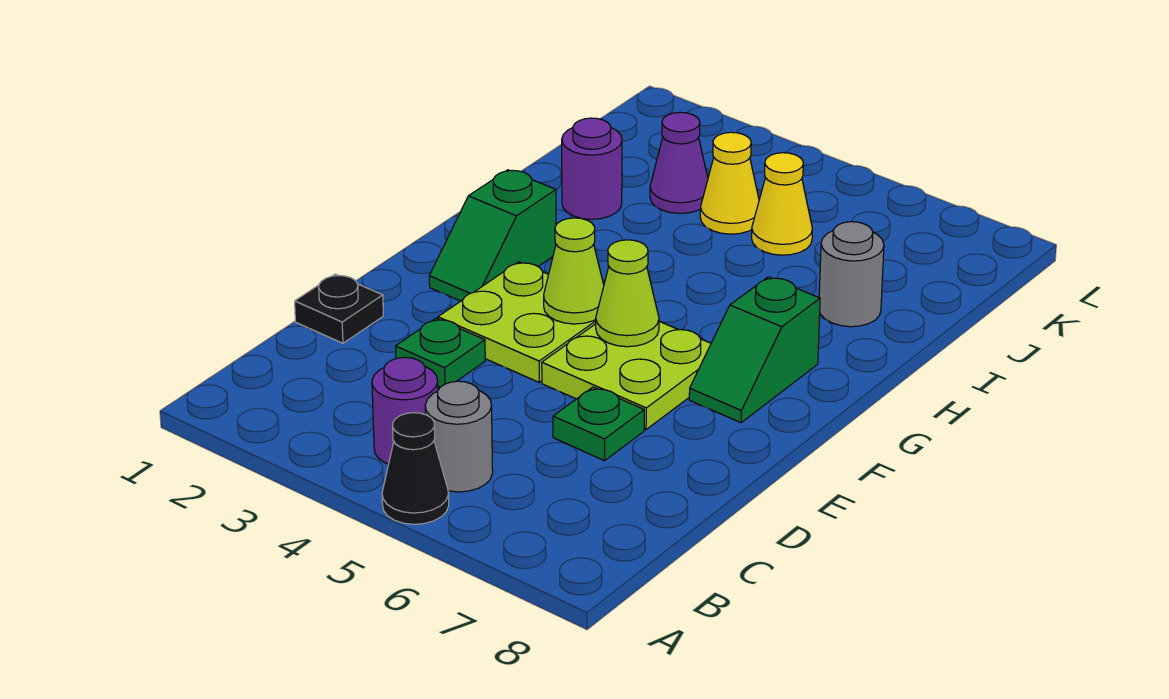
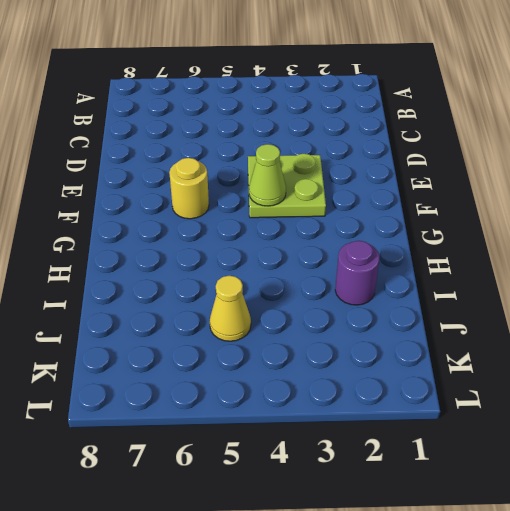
yellow round brick F6 level 1 -> lime plate E5:F6 level 1
none -> black cone A5 level 1
none -> purple round brick B4 level 1
none -> grey round brick B5 level 1

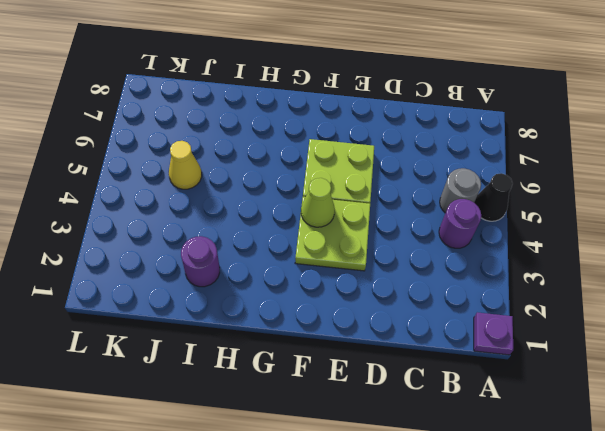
purple plate A1 level 1 -> none
none -> black plate D1 level 1
none -> green plate D3 level 1
none -> green plate D6 level 1

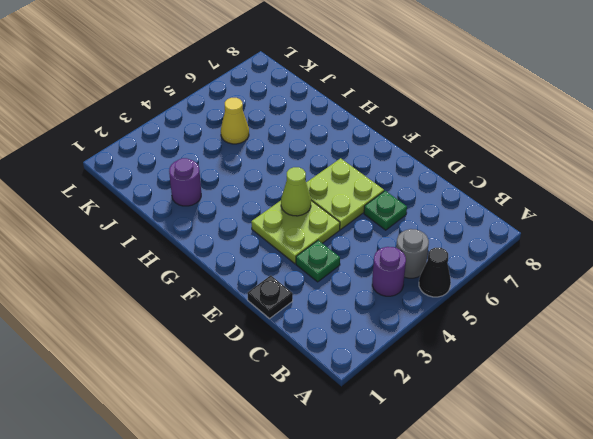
none -> green slope F2:G2 level 1 top G
none -> green slope F7:G7 level 1 top G
none -> grey round brick I7 level 1

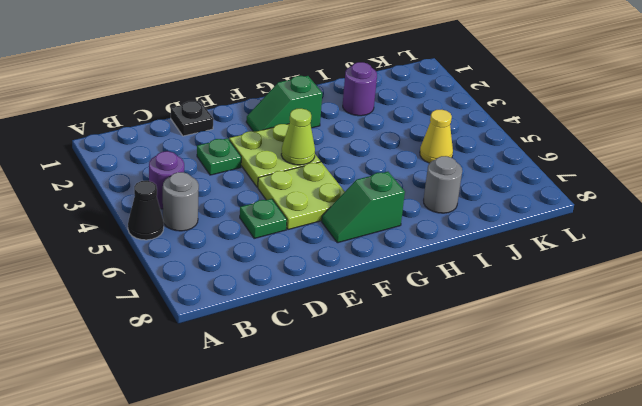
none -> purple cone J3 level 1
none -> yellow cone J4 level 1
none -> lime cone F5 level 2

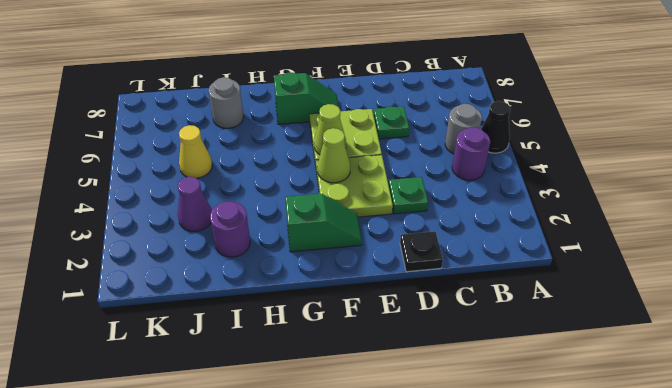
none -> yellow cone J4 level 1

